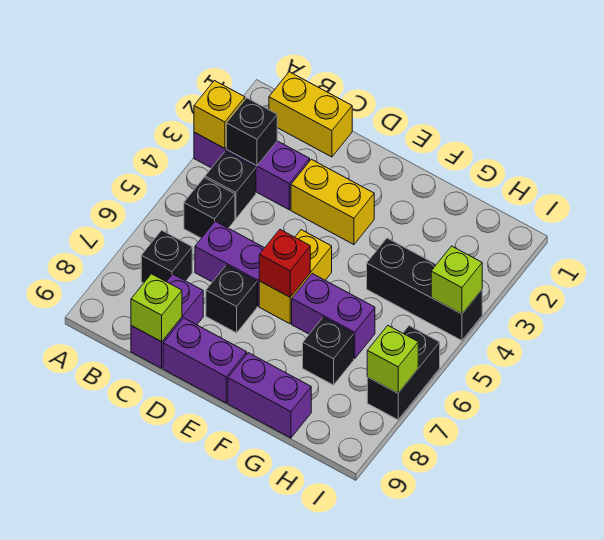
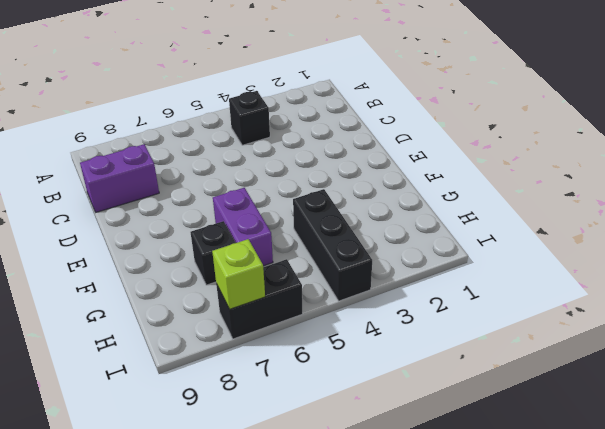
none -> purple brick A3:C3 level 1
none -> yellow brick B1:C1 level 1
none -> black brick B5 level 1

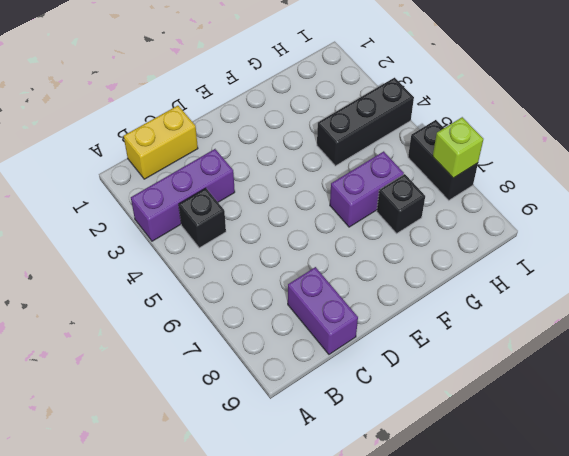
none -> black brick B5 level 1
none -> black brick B7 level 1
none -> purple brick C6:D6 level 1

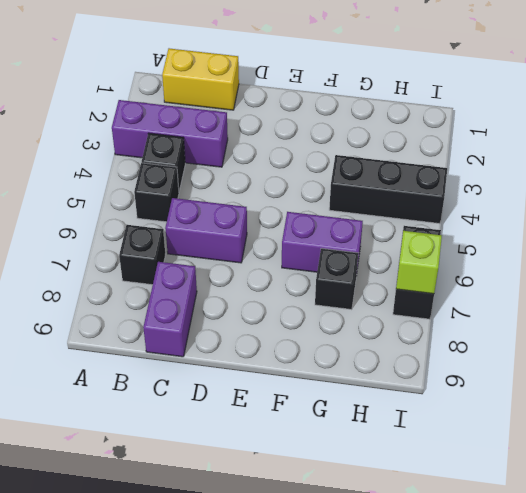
none -> yellow brick D3:E3 level 1
none -> black brick D7 level 1
none -> purple brick D9:E9 level 1

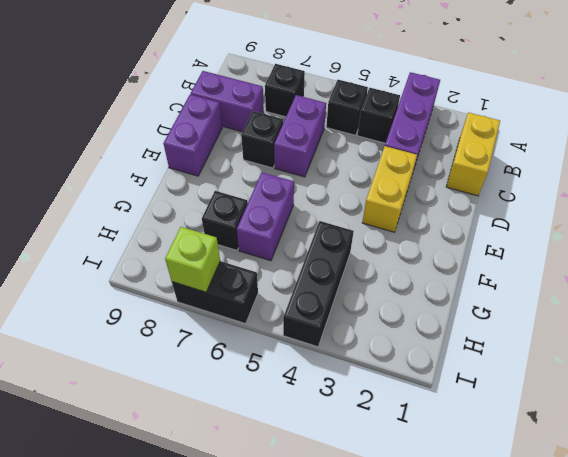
none -> yellow brick E5:E6 level 1
none -> purple brick F9:G9 level 1
none -> yellow brick A3 level 2

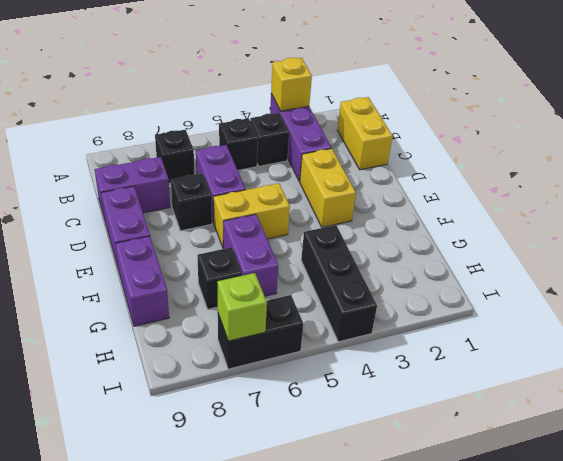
none -> black brick B3 level 2
none -> lime brick C9 level 2
none -> red brick E6 level 2

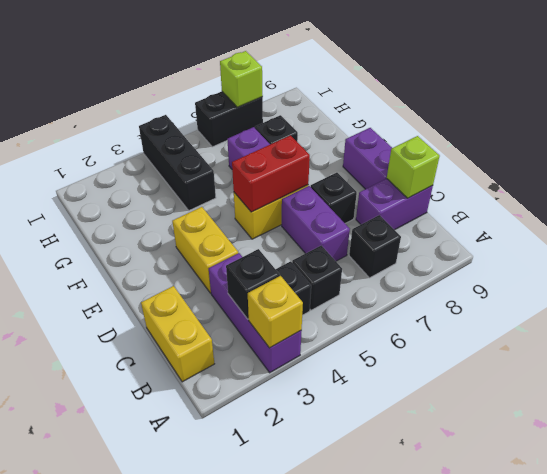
red brick E5:E6 level 2 -> red brick E6 level 2
none -> purple brick F9:G9 level 1
none -> lime brick I4 level 2

